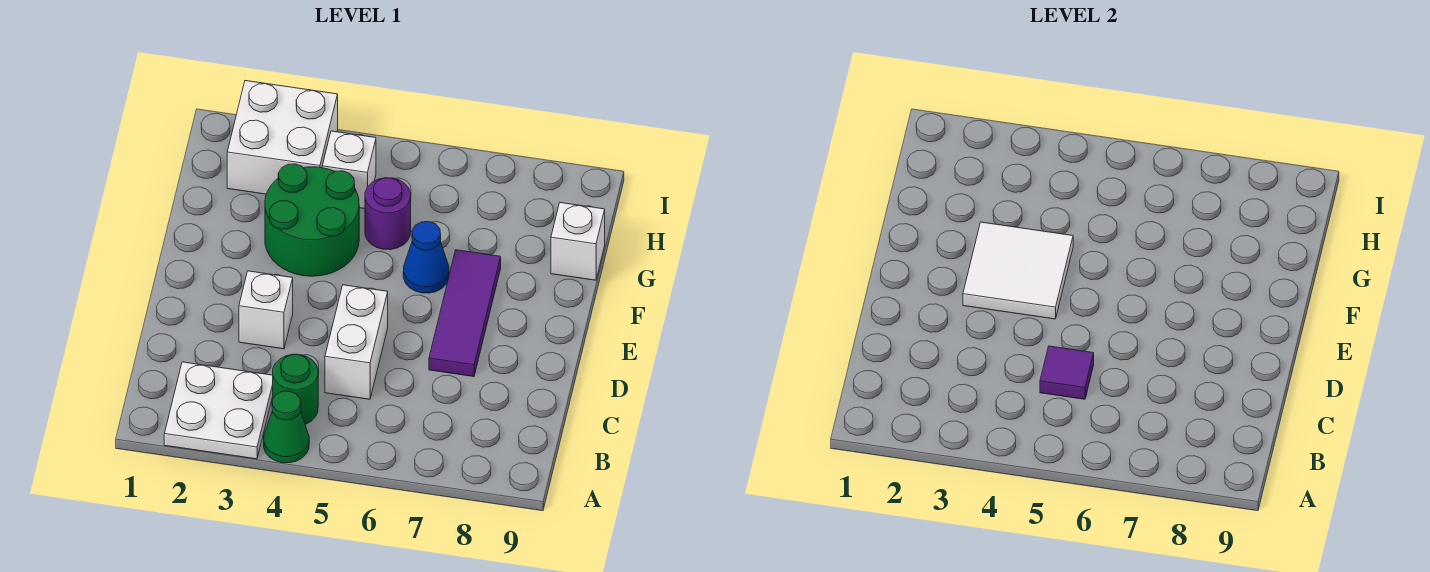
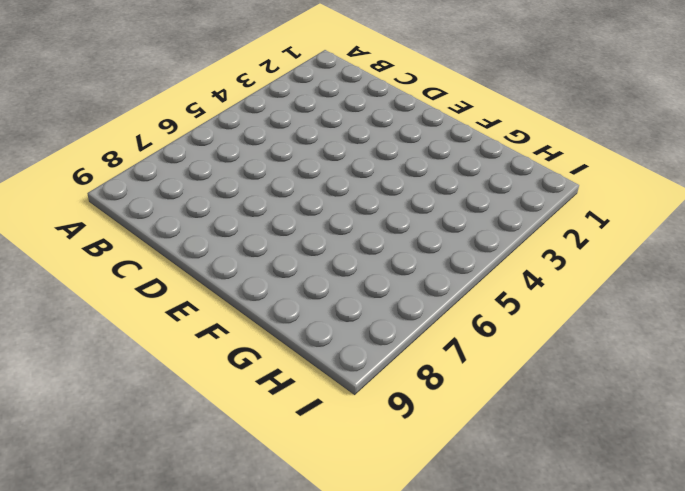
none -> white plate A2:B3 level 1
none -> green cone A4 level 1
none -> green round brick B4 level 1

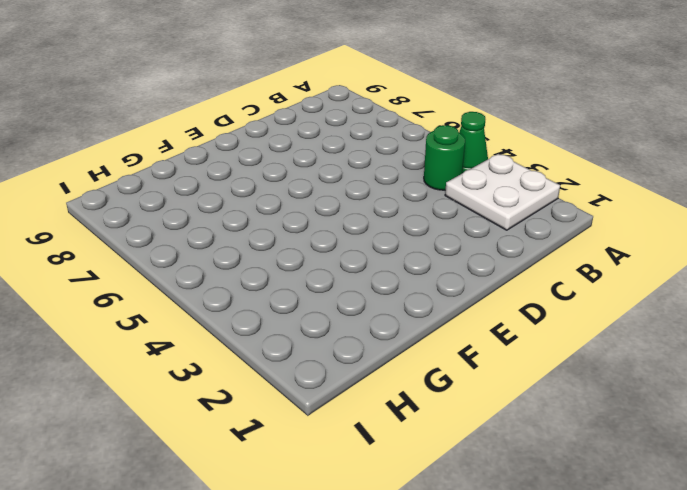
none -> white brick C5:D5 level 1
none -> white brick D3 level 1
none -> purple tile D7:F7 level 1

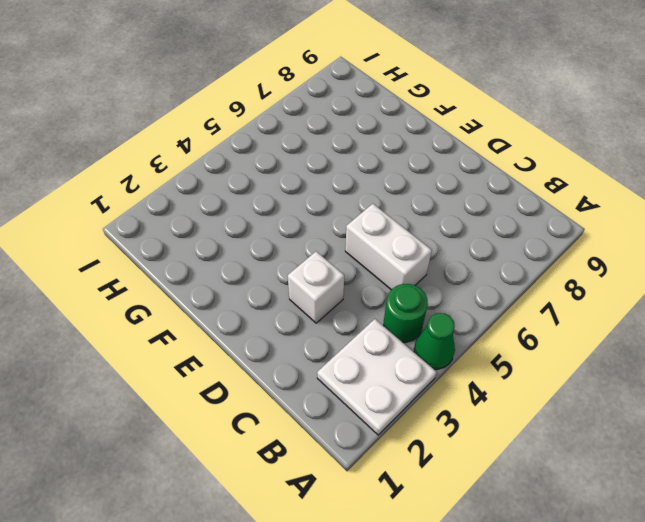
none -> purple tile D7:F7 level 1
none -> green round brick F3:G4 level 1
none -> blue cone F6 level 1

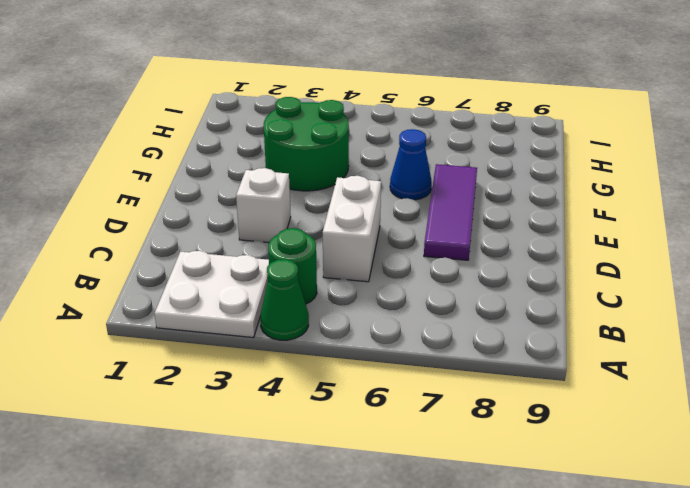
none -> purple round brick G5 level 1
none -> white brick G9 level 1
none -> white brick H2:I3 level 1

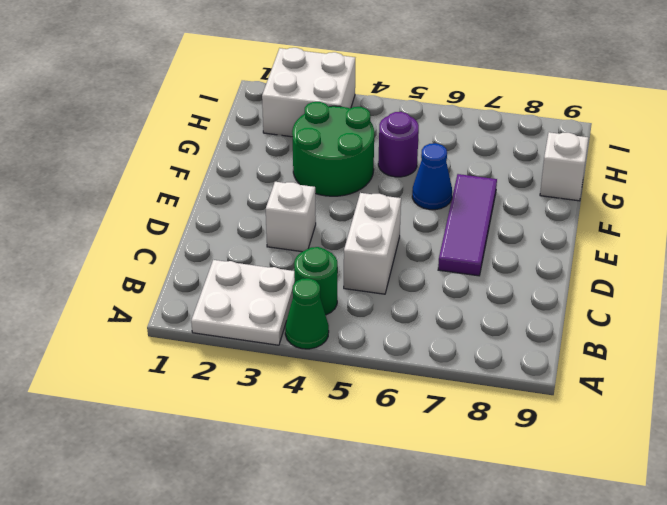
none -> white brick H4 level 1
none -> purple tile C5 level 2
none -> white tile E3:F4 level 2

